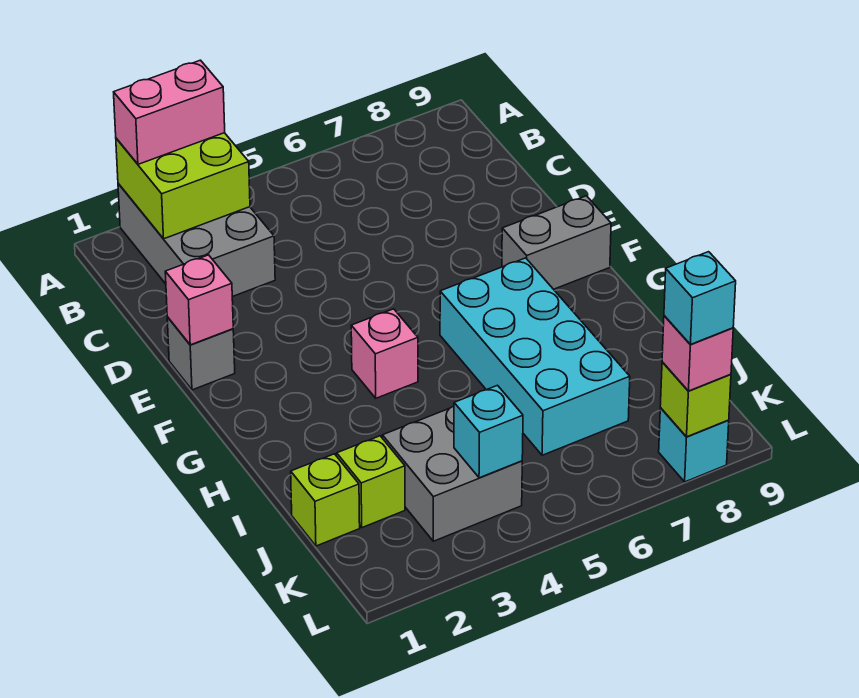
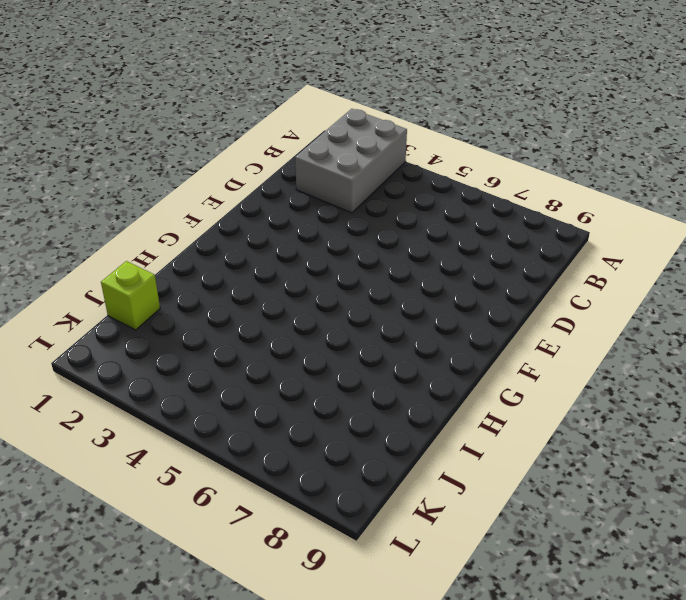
none -> grey brick E1 level 1
none -> grey brick F8:F9 level 1
none -> pink brick G4 level 1

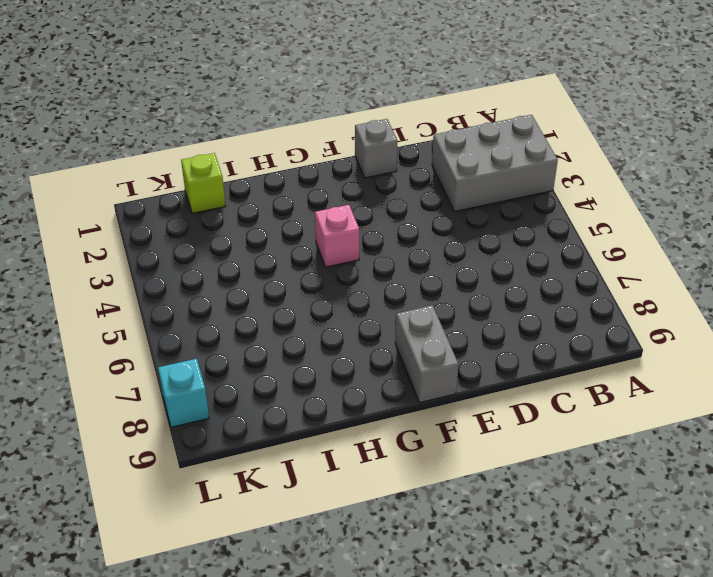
none -> cyan brick G6:J7 level 1
none -> lime brick J2 level 1
none -> grey brick J3:K4 level 1

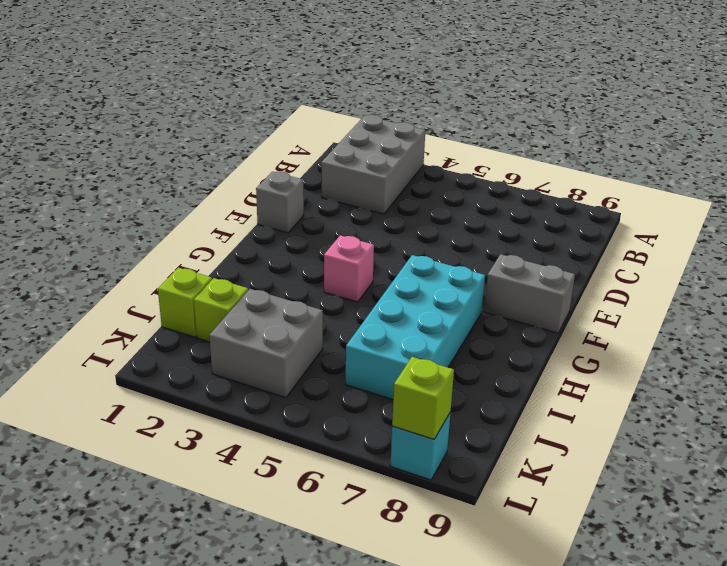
none -> lime brick A2:B3 level 2
none -> pink brick E1 level 2
none -> cyan brick K4 level 2

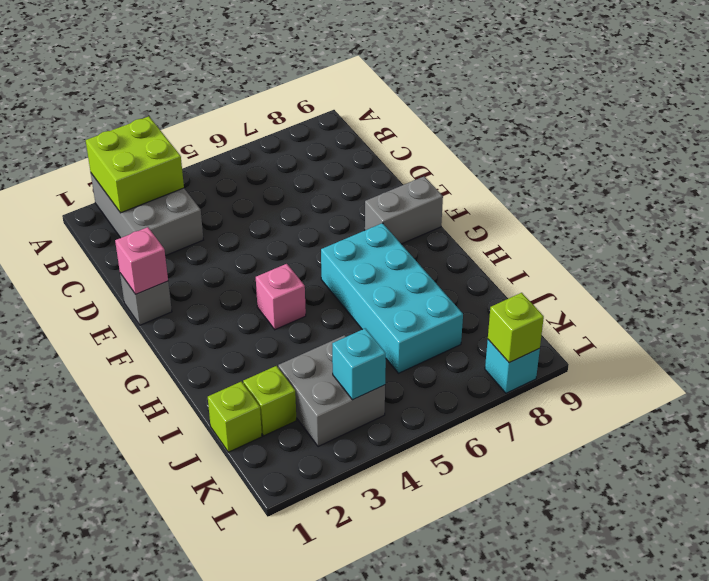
none -> pink brick A2:A3 level 3
none -> pink brick L8 level 3
none -> cyan brick L8 level 4

